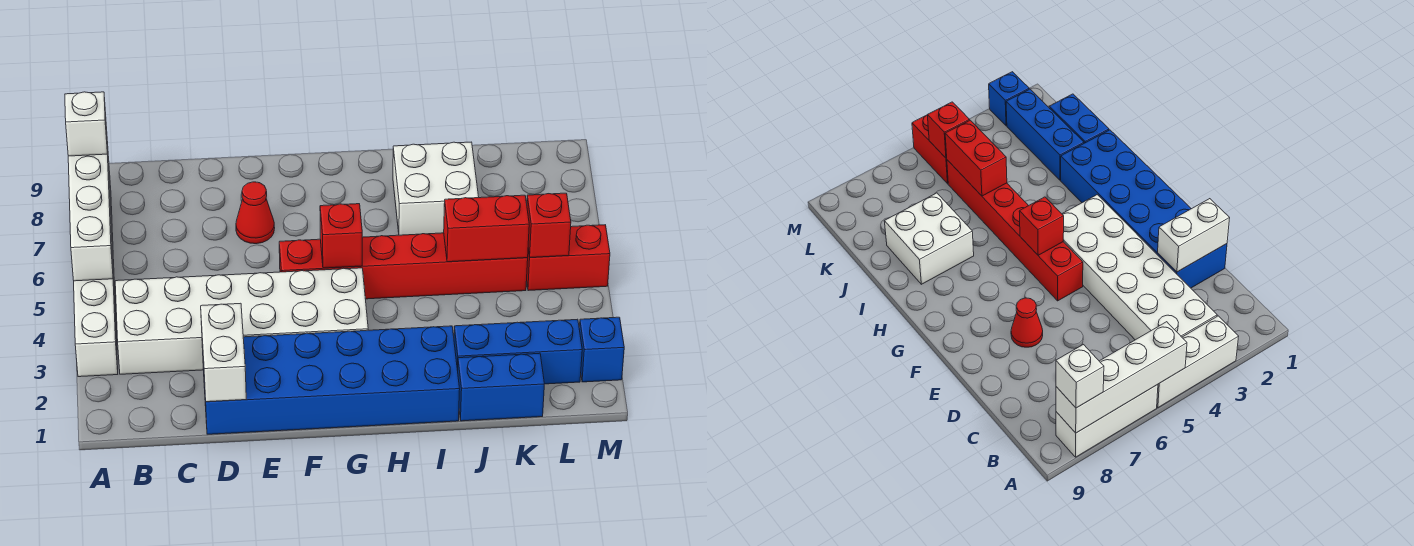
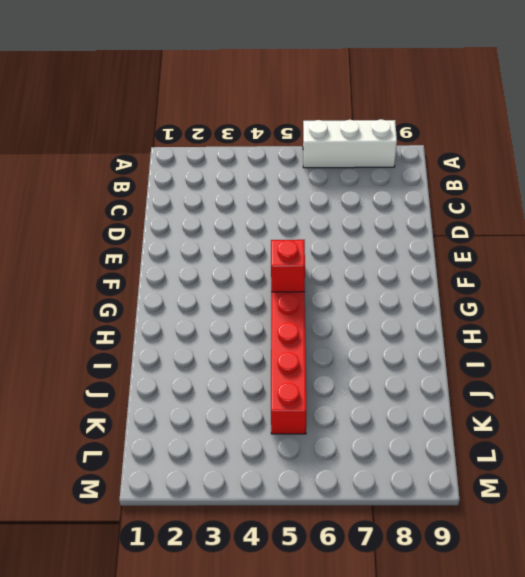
none -> white brick A3:A5 level 1
none -> white brick B3:G4 level 1
none -> blue brick D1:I2 level 1

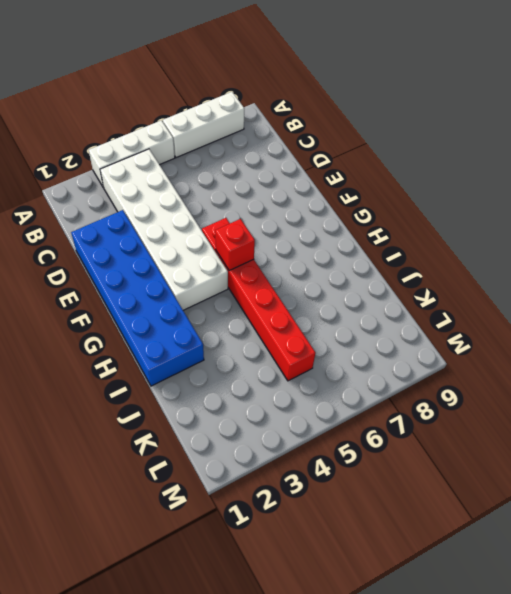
none -> red cone E7 level 1
none -> white brick I7:J8 level 1
none -> blue brick J1:K1 level 1

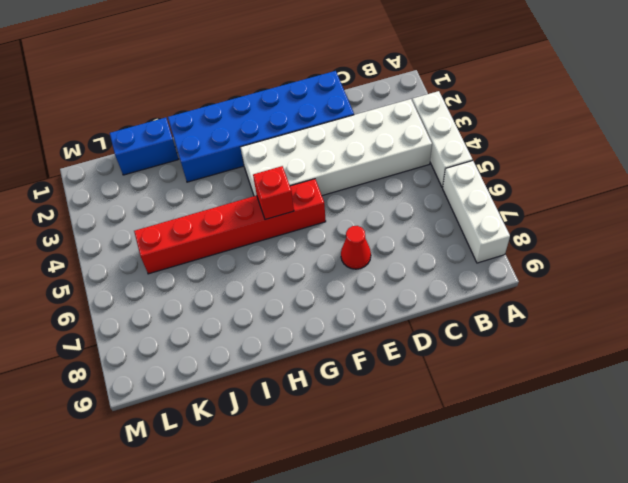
none -> white brick I7:J8 level 1
none -> blue brick J2:L2 level 1
none -> red brick L5:M5 level 1

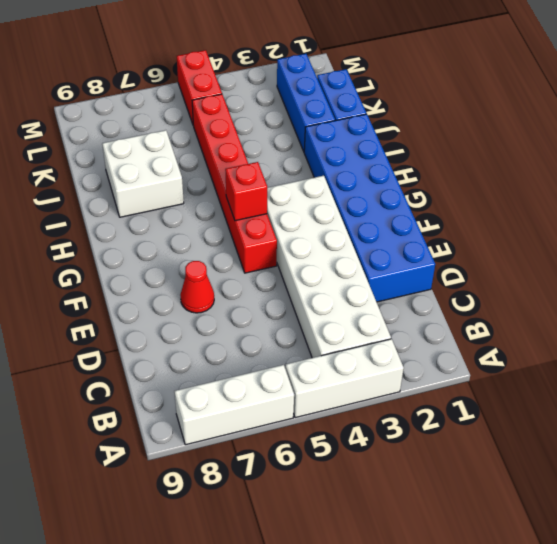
none -> blue brick M2 level 1
none -> white brick A5:A8 level 2
none -> white brick D1:D2 level 2

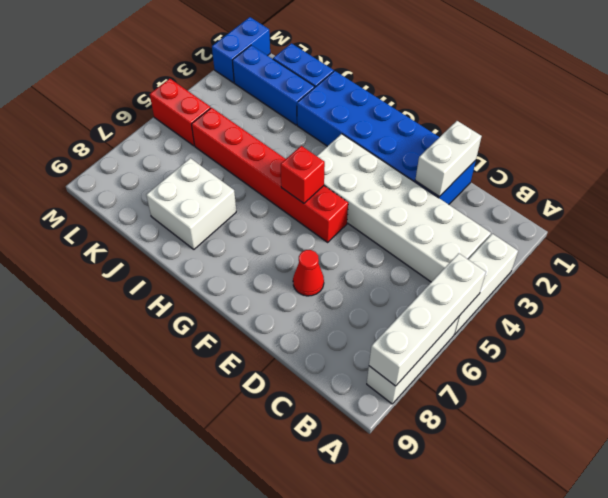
blue brick M1:M2 level 1 -> blue brick M2 level 1
none -> red brick J5:K5 level 2
none -> red brick L5 level 2
none -> white brick A8 level 3

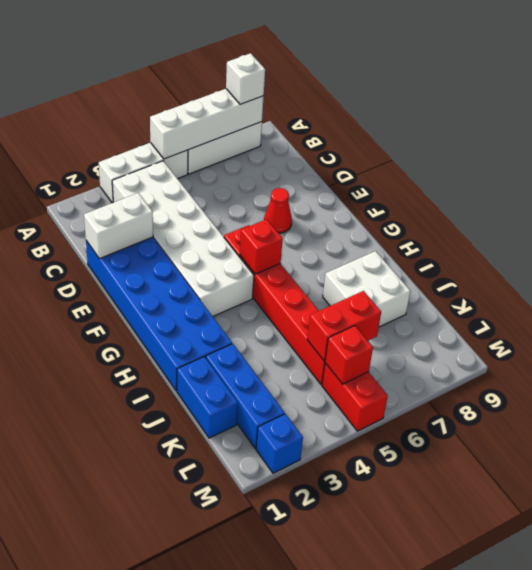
red brick K5:K6 level 2 -> red brick J5:K5 level 2

